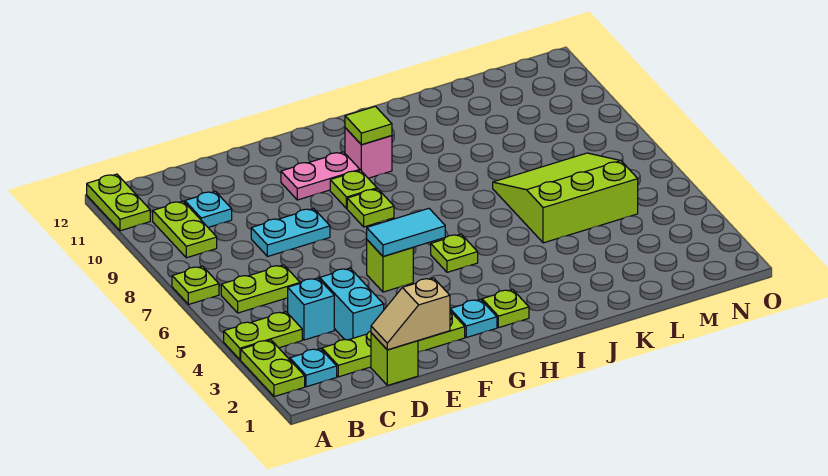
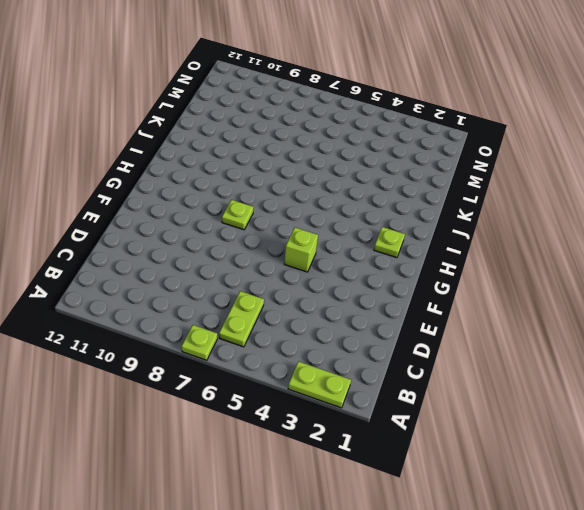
none -> lime plate A4:B4 level 1
none -> lime plate A11:A12 level 1
none -> cyan plate B2 level 1

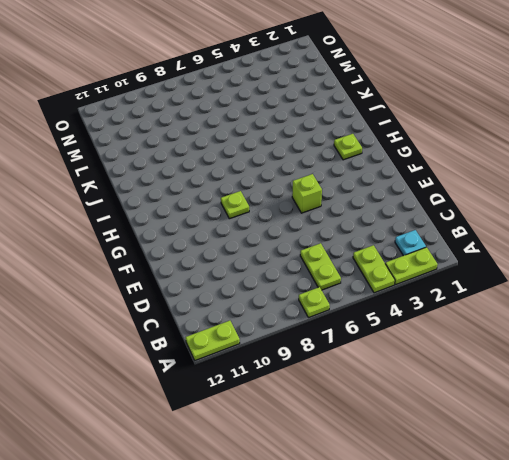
none -> lime plate B9:B10 level 1
none -> lime plate C2:F2 level 1
none -> cyan brick C4 level 1

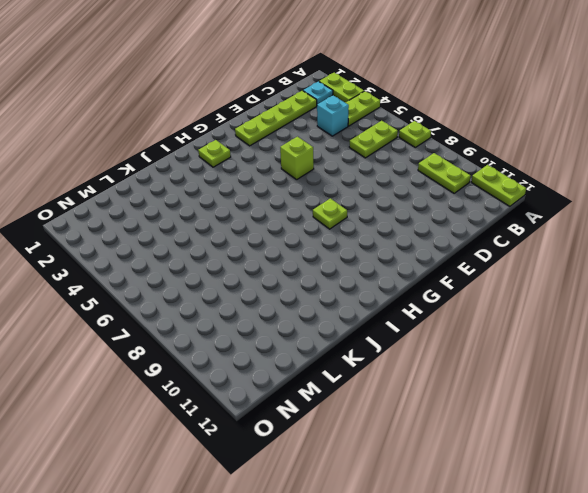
none -> cyan plate C10 level 1
none -> lime brick D1 level 1
none -> cyan brick D3:D4 level 1

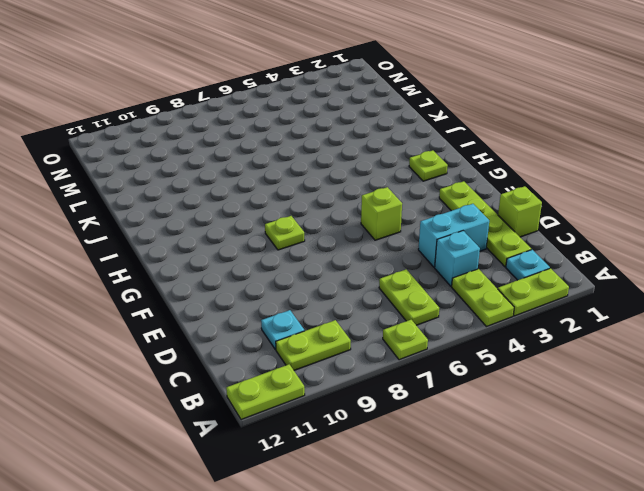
none -> cyan plate D8:E8 level 1
none -> pink plate F10:G10 level 1
none -> cyan plate G2 level 1

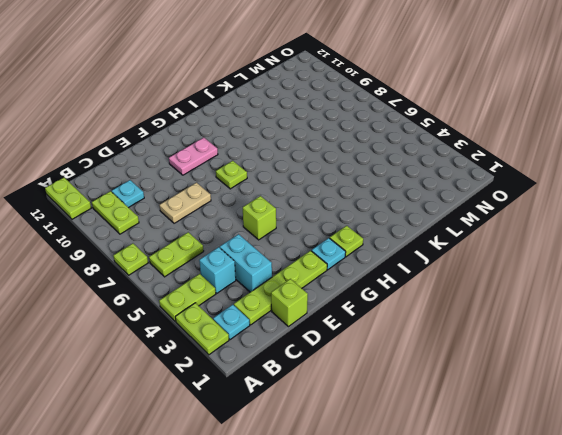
tan plate D8:E8 level 1 -> cyan plate D8:E8 level 1
none -> lime plate G9 level 1
none -> lime plate H5 level 1
none -> pink brick H10 level 1

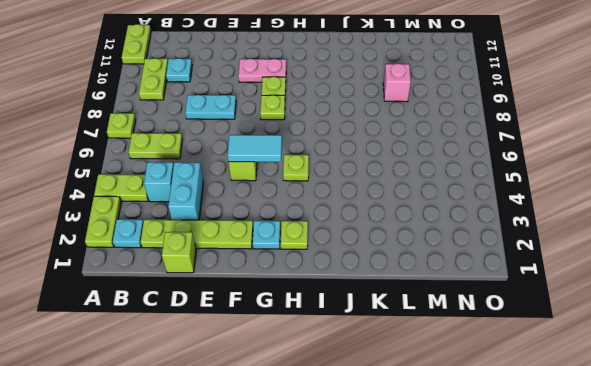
pink brick L9 level 1 -> pink brick H10 level 1
none -> lime slope K5:M7 level 1 top 5
none -> tan slope D1:E1 level 2 top E
none -> lime tile H10 level 2

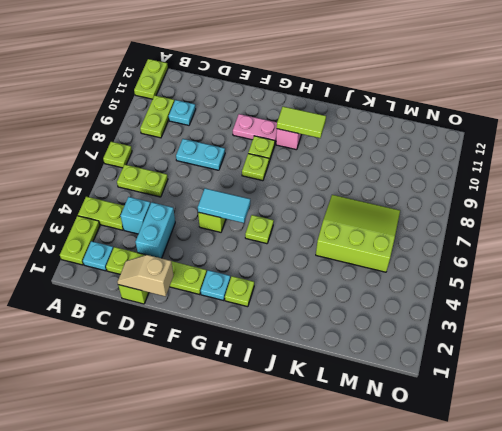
lime tile H10:I10 level 2 -> lime tile H10 level 2

